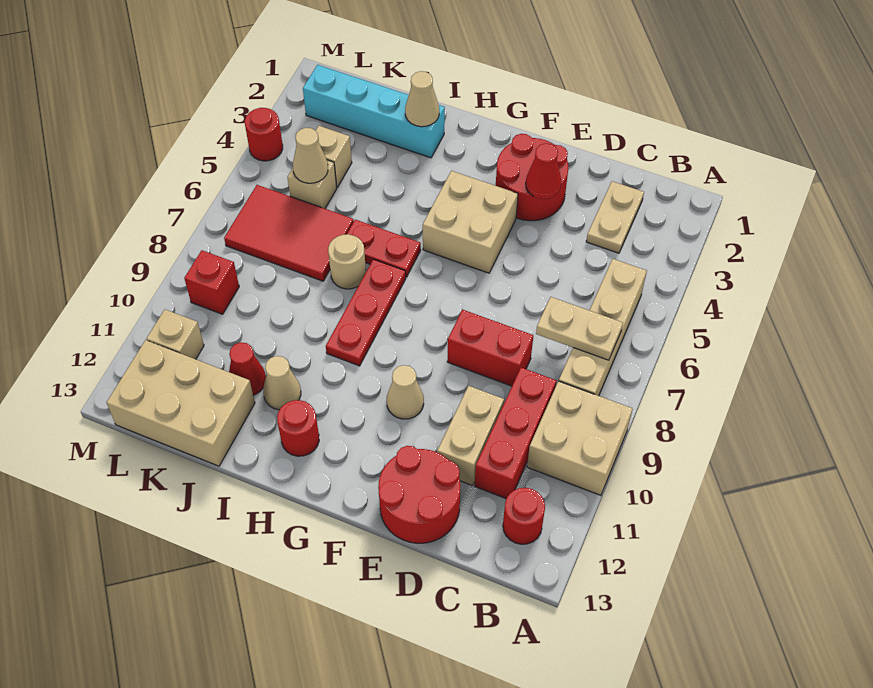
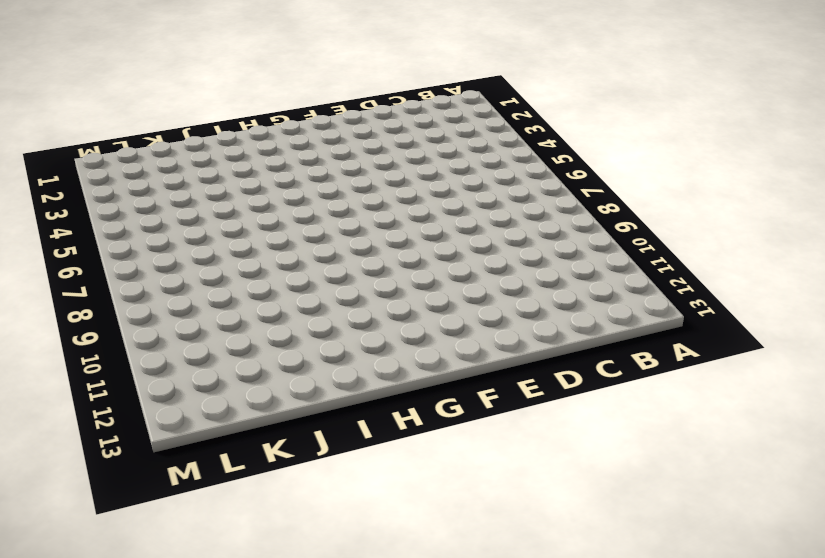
none -> tan brick A9:B10 level 1
none -> tan brick B5:B8 level 1
none -> red round brick B12 level 1

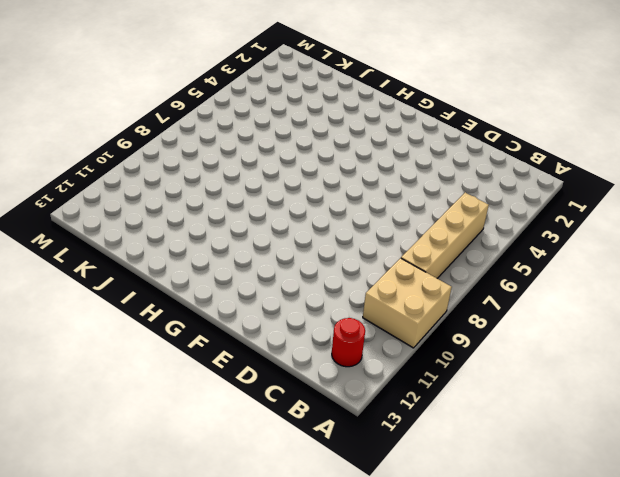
none -> tan plate C2:C3 level 1
none -> red brick C9:C11 level 1
none -> red brick D8:E8 level 1

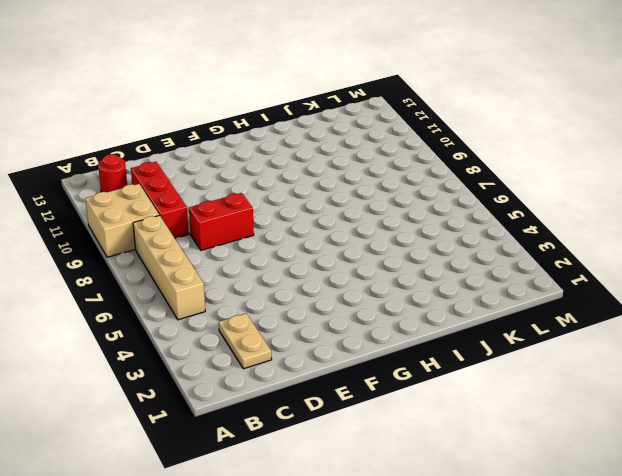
none -> tan brick D10:D11 level 1
none -> red round brick D12:E13 level 1
none -> red round brick E2:F3 level 1

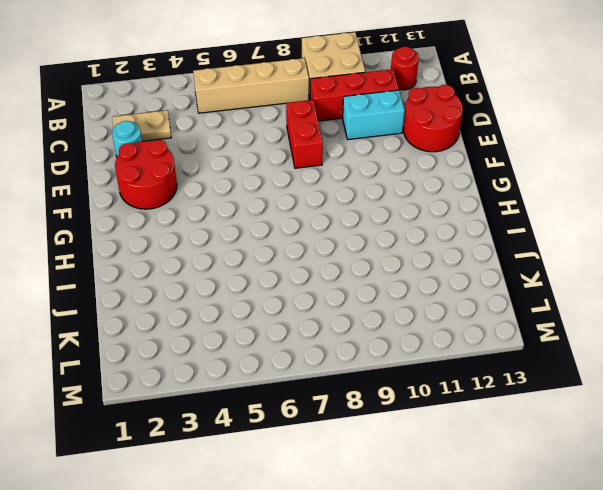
cyan round brick D2 level 1 -> none
cyan brick D10:D11 level 1 -> tan brick D10:D11 level 1
none -> tan brick F4:G5 level 1
none -> tan cone F10 level 1
none -> red plate H6:I6 level 1

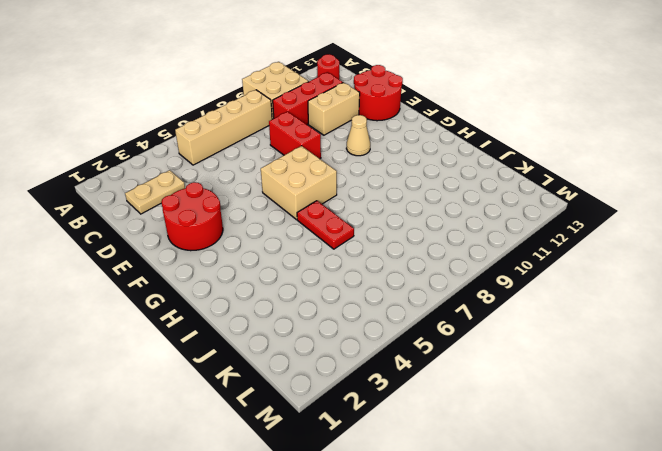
tan brick F6:G7 level 1 -> tan brick F4:G5 level 1
none -> red plate H7:H9 level 1
none -> red round brick H12 level 1
none -> cyan brick I2:L2 level 1

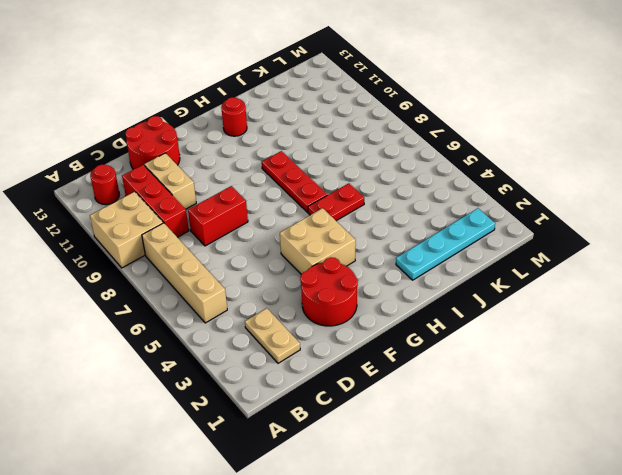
cyan plate I2:L2 level 1 -> cyan brick I2:L2 level 1
none -> tan cone F10 level 1
none -> tan round brick I7 level 1
none -> tan cone I11 level 1

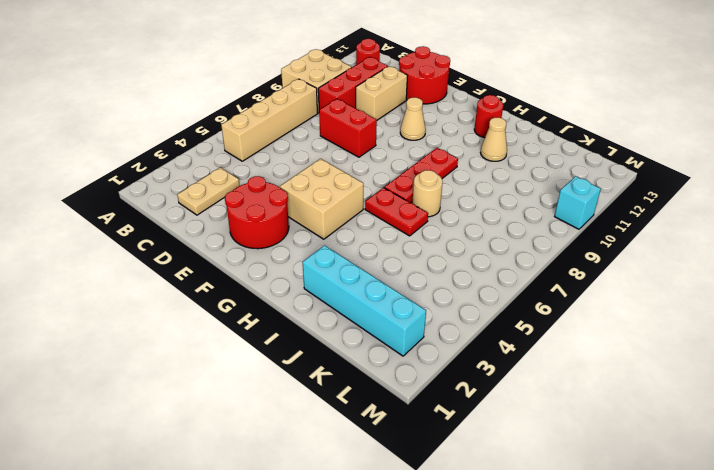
cyan brick M10 level 1 -> none
none -> red tile J6:L7 level 1
none -> red cone J11 level 1
none -> tan brick J12:L13 level 1

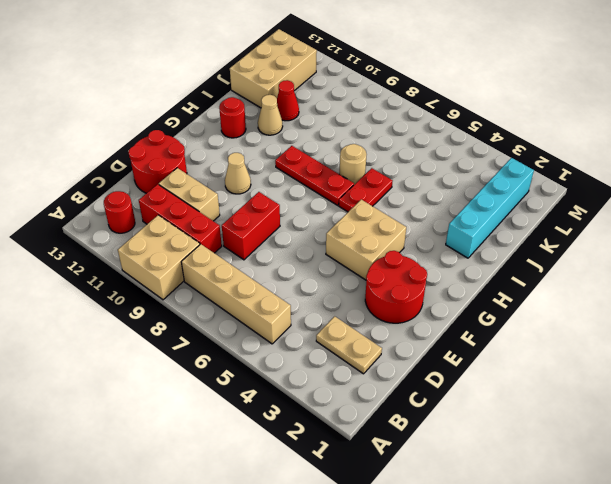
none -> red tile J6:L7 level 1
none -> tan brick K4 level 1
none -> tan brick K5 level 1

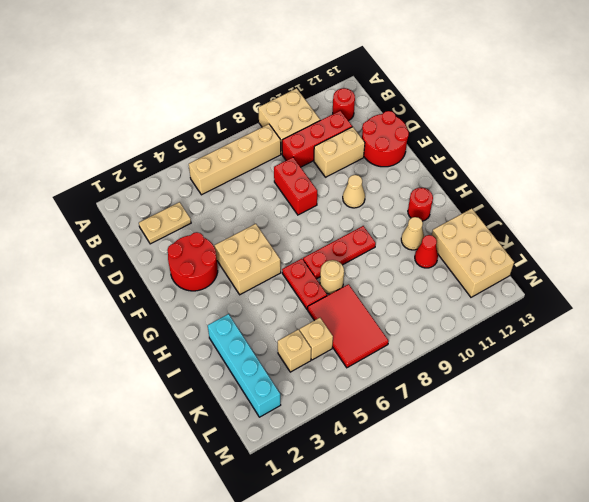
none -> red brick L9 level 1
none -> tan brick L11 level 1
none -> red round brick M4 level 1

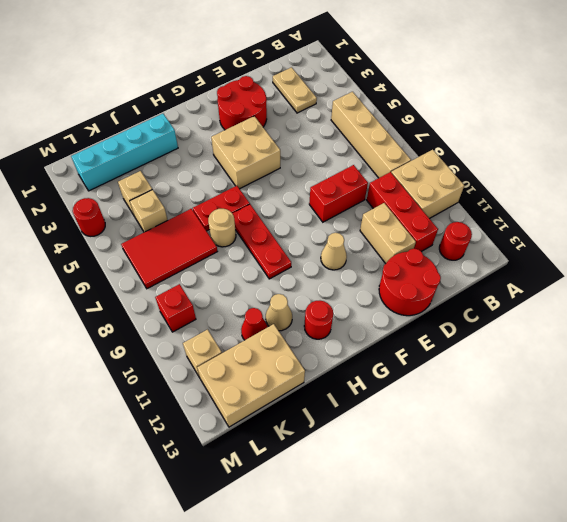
none -> tan plate B7:C7 level 2
none -> red cone E3 level 2
none -> tan cone I2 level 2

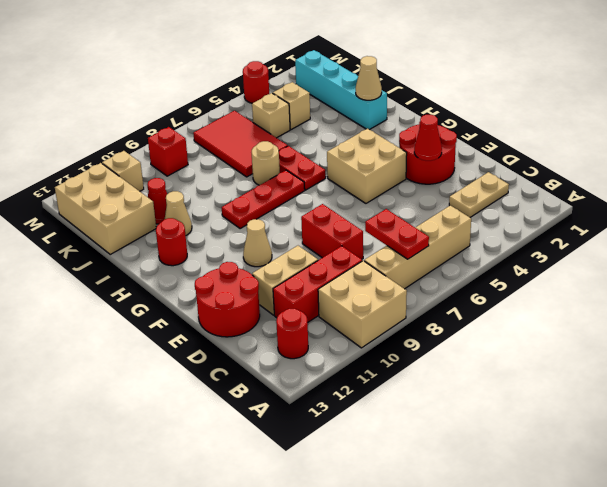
red plate B7:C7 level 2 -> tan plate B7:C7 level 2
none -> tan cone K5 level 2

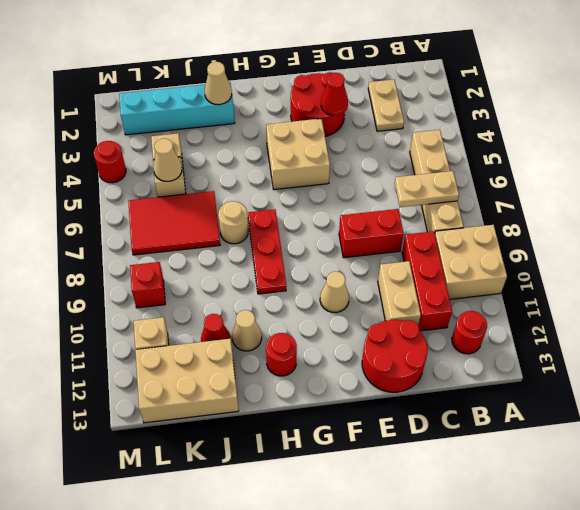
none -> red plate H6:I6 level 1

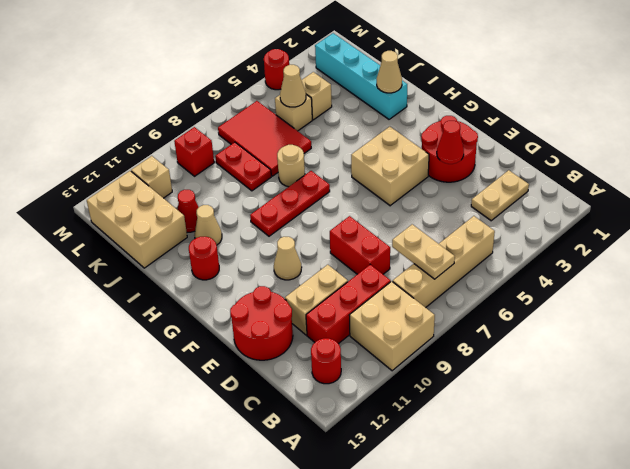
red plate J8:K8 level 1 -> red plate H6:I6 level 1

